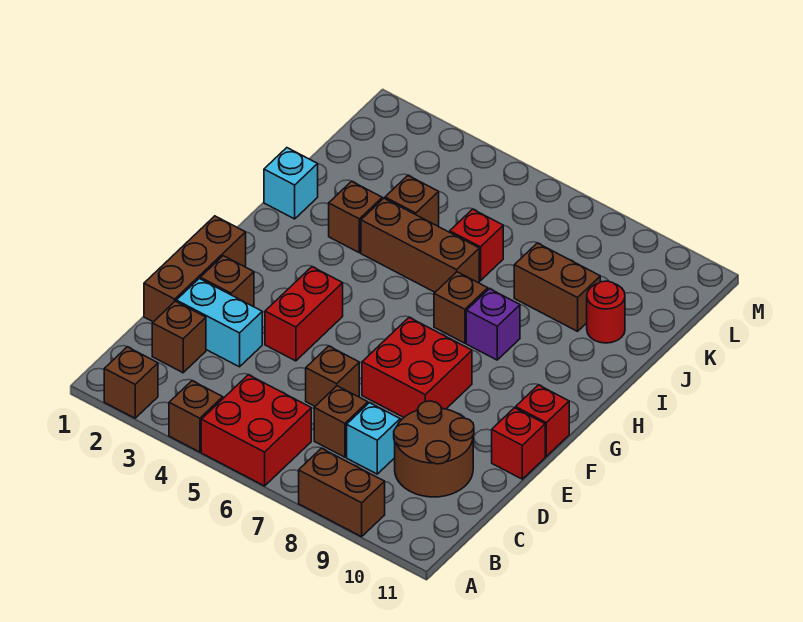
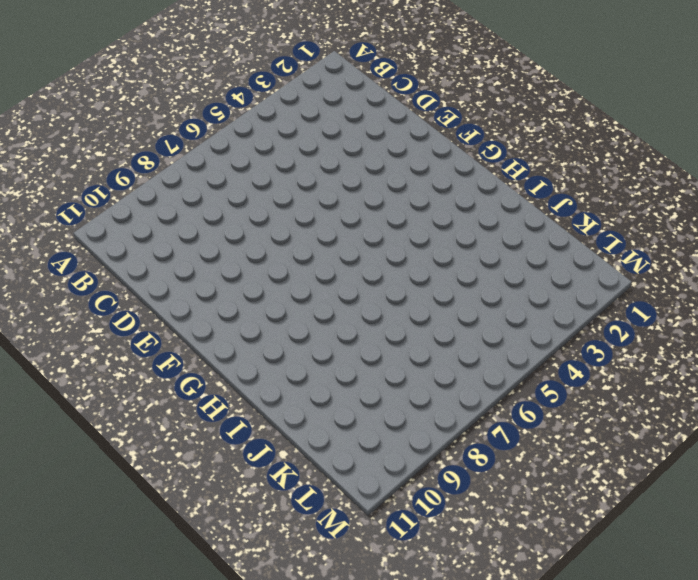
none -> brown brick A2 level 1
none -> brown brick A4 level 1
none -> red brick A5:B6 level 1

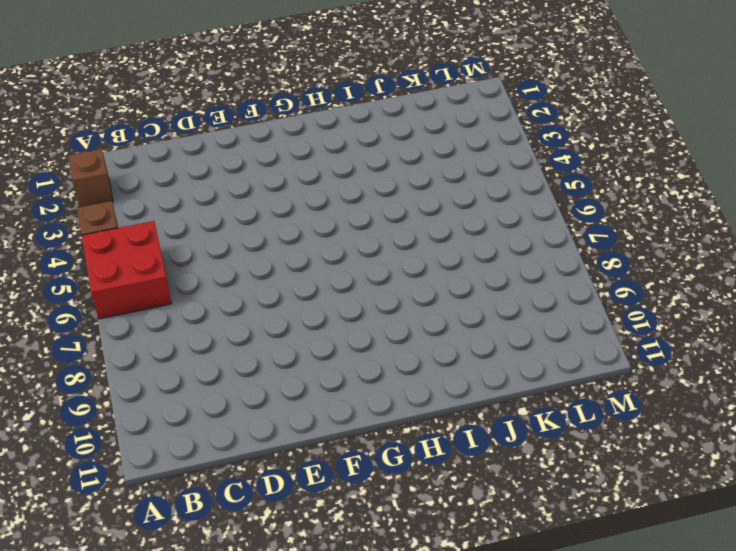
none -> brown brick A8:A9 level 1
none -> brown brick C2 level 1
none -> brown brick C7 level 1

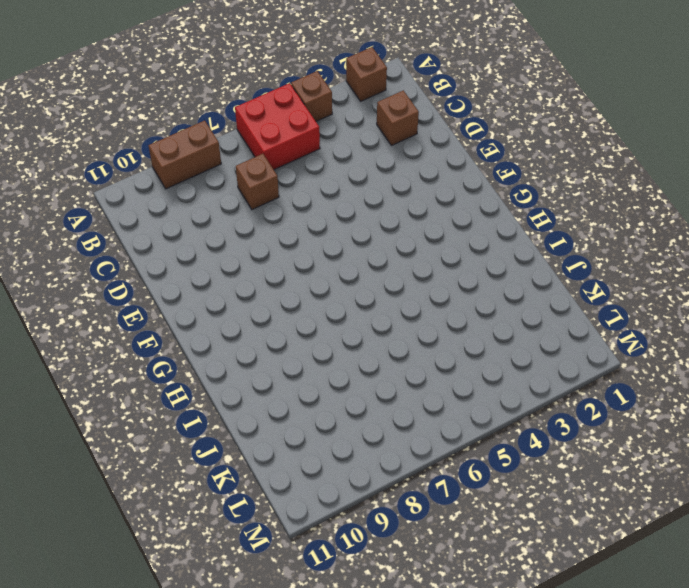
none -> cyan brick C8 level 1
none -> brown round brick C9:D10 level 1
none -> brown brick D1:F1 level 1

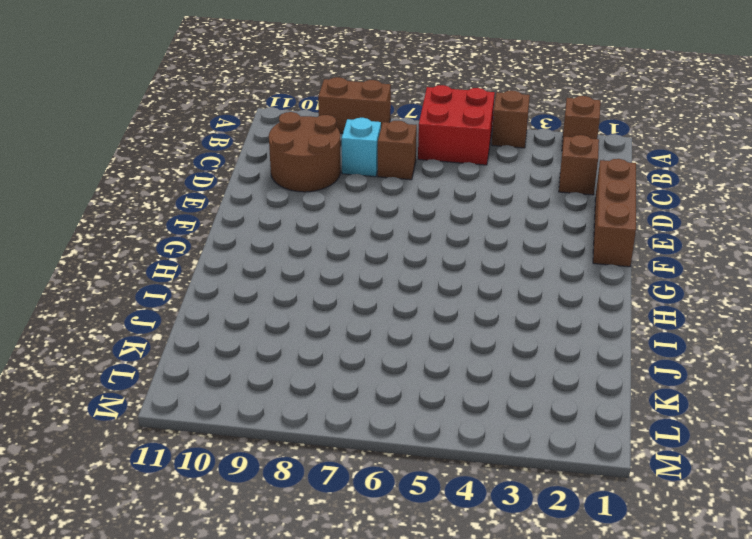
none -> cyan brick D2:D3 level 1
none -> brown brick D6 level 1
none -> brown brick E2 level 1

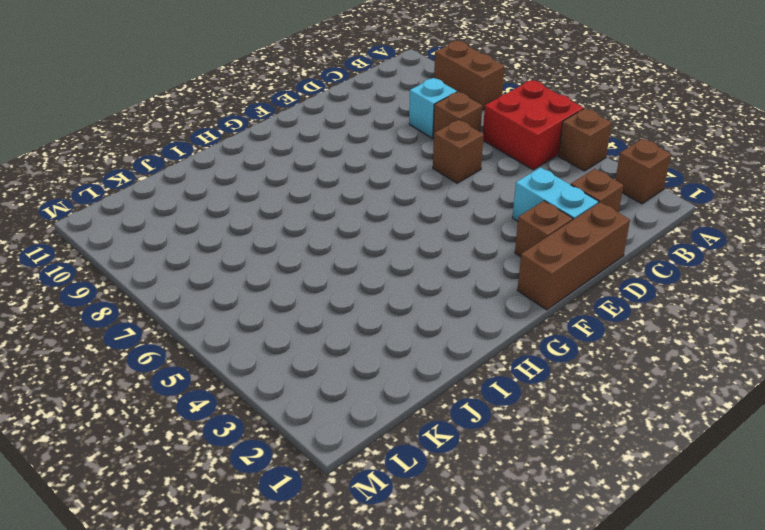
none -> brown round brick C9:D10 level 1
none -> red brick E4:F4 level 1
none -> red brick E7:F8 level 1

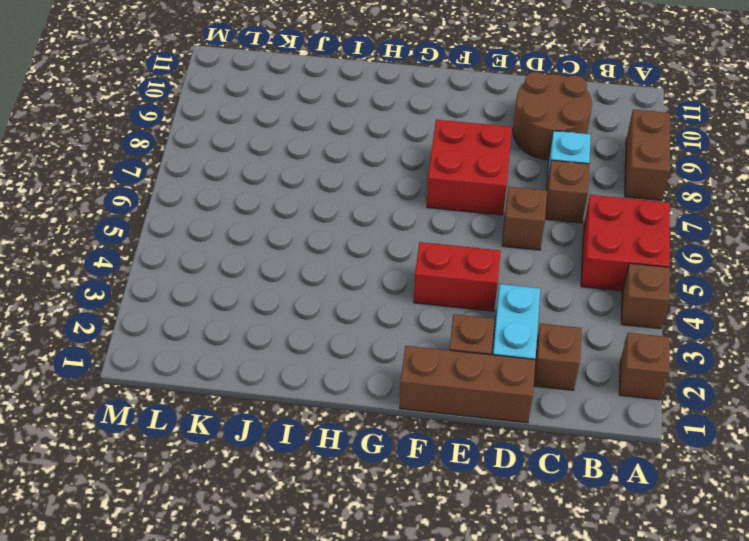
none -> red brick E11 level 1
none -> red brick F11 level 1
none -> brown brick H7 level 1

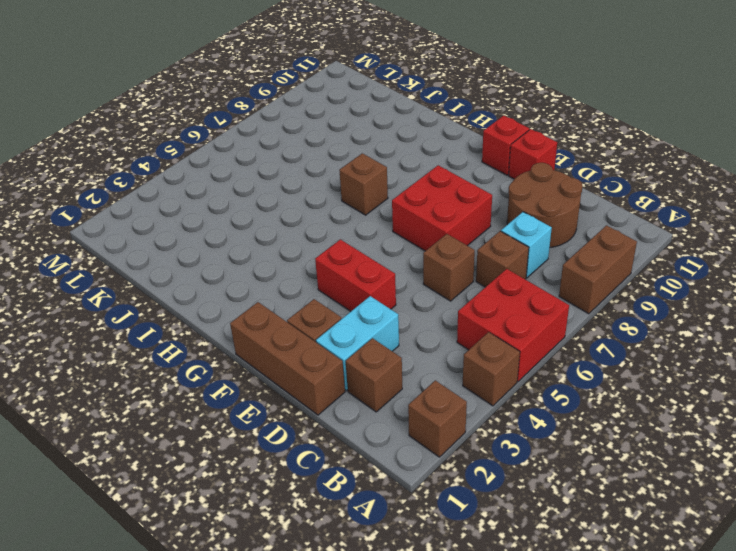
none -> purple brick H8 level 1
none -> cyan brick I1 level 1
none -> brown brick I3 level 1

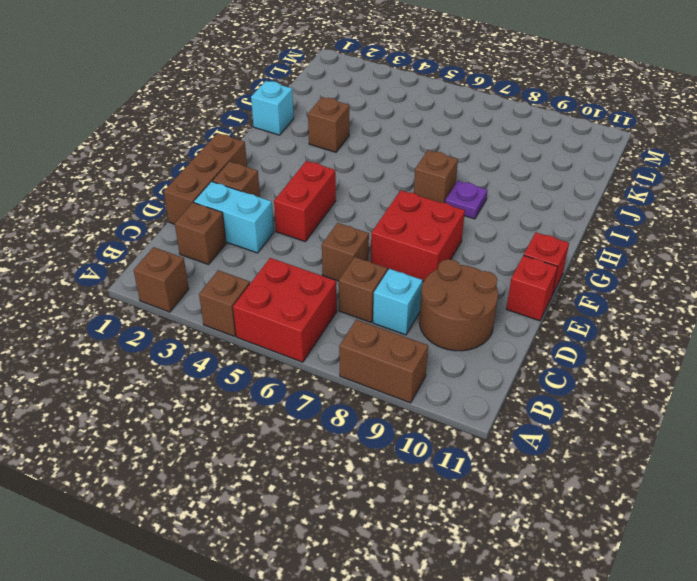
purple plate H8 level 1 -> purple brick H8 level 1
none -> brown brick I4:I6 level 1
none -> brown brick J4 level 1
none -> red brick J6 level 1

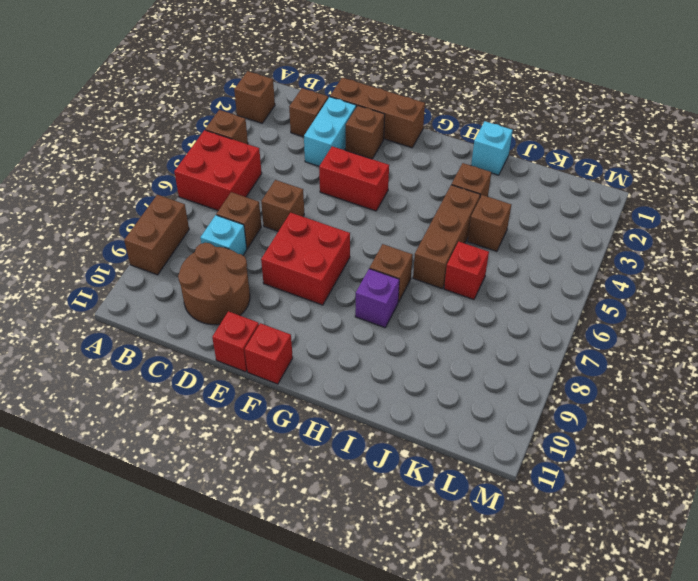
none -> brown brick J8:J9 level 1
none -> red round brick J10 level 1

